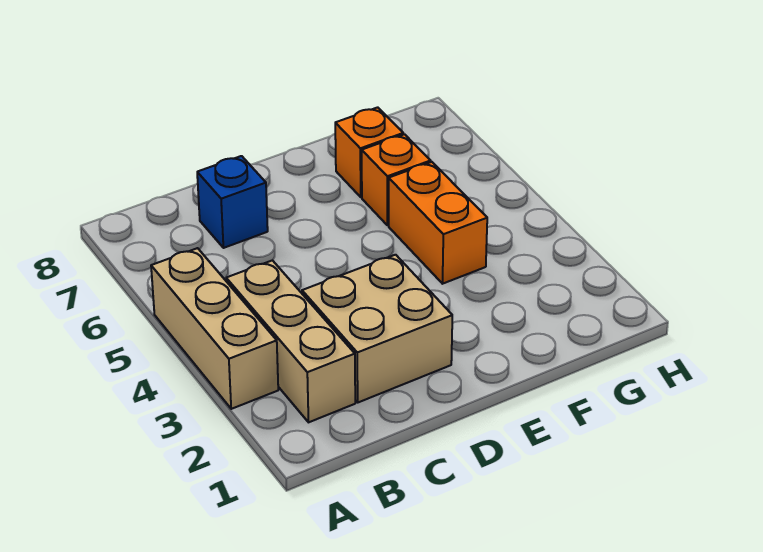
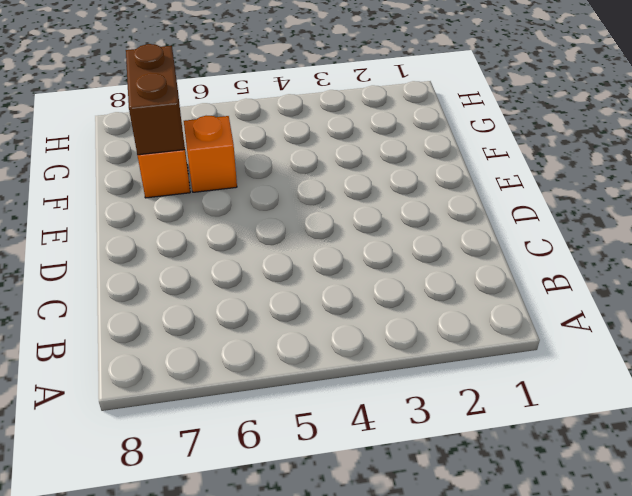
brown brick F7:G7 level 2 -> none
none -> tan brick A3:A5 level 1
none -> tan brick B2:B4 level 1

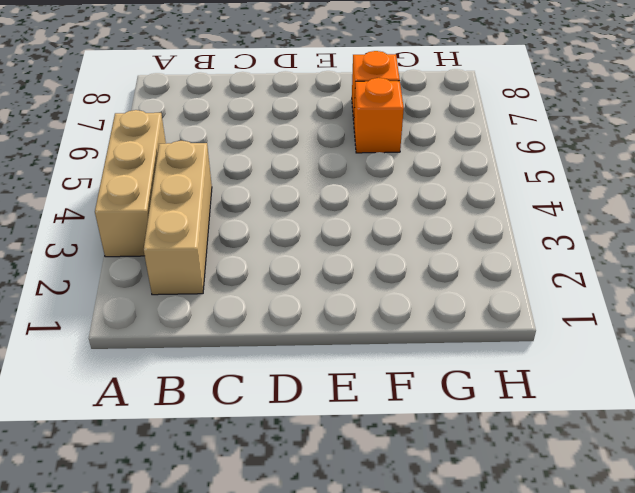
none -> tan brick C2:D3 level 1
none -> blue brick C7 level 1

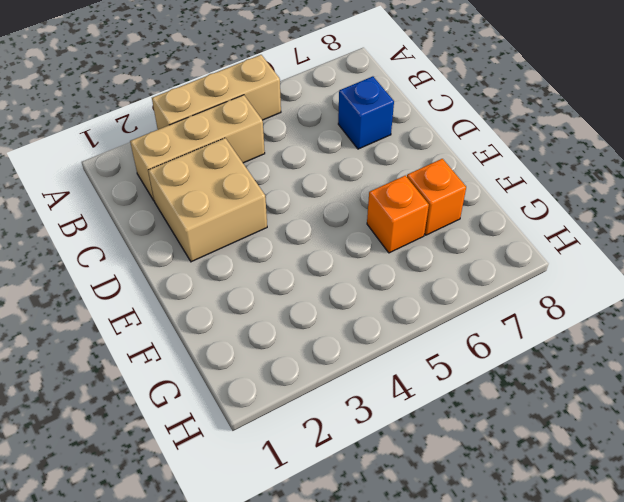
none -> orange brick F4:F5 level 1

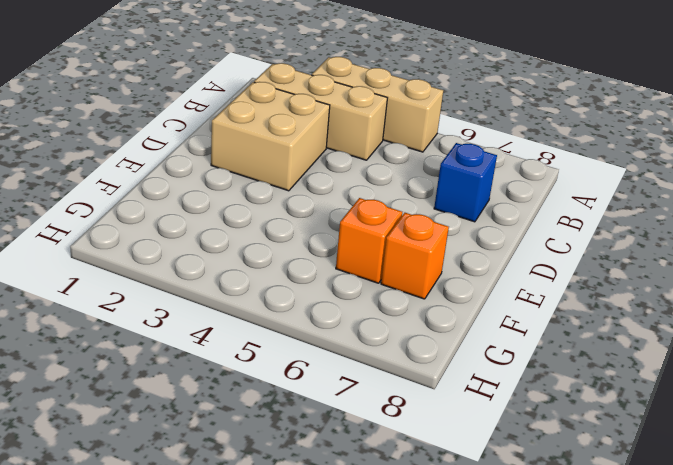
none -> orange brick F4:F5 level 1

